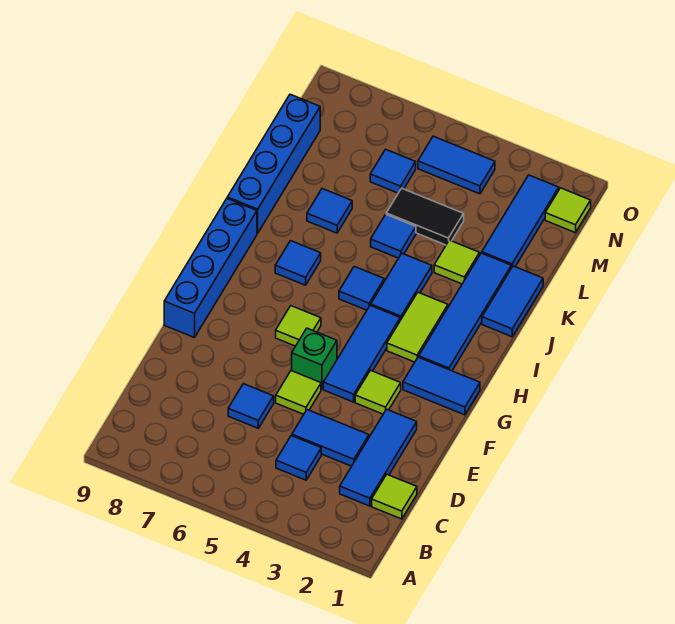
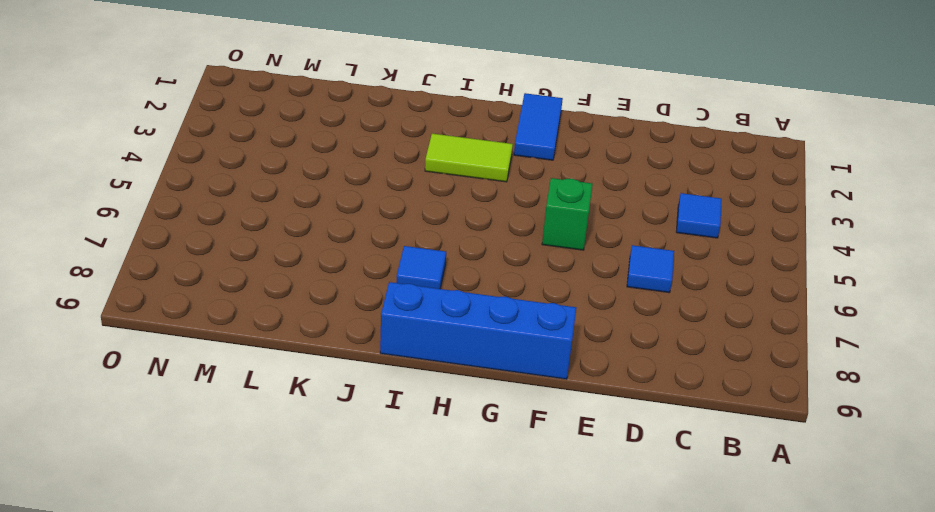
none -> lime tile C1 level 1
none -> blue tile C2:E2 level 1
none -> blue tile D3:D4 level 1

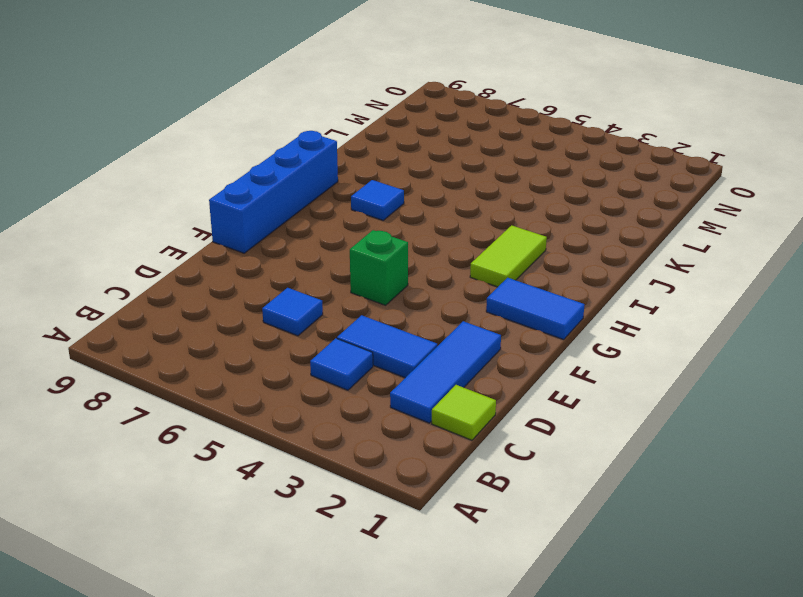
none -> lime tile E5 level 1
none -> lime tile F3 level 1
none -> blue tile F4:H4 level 1

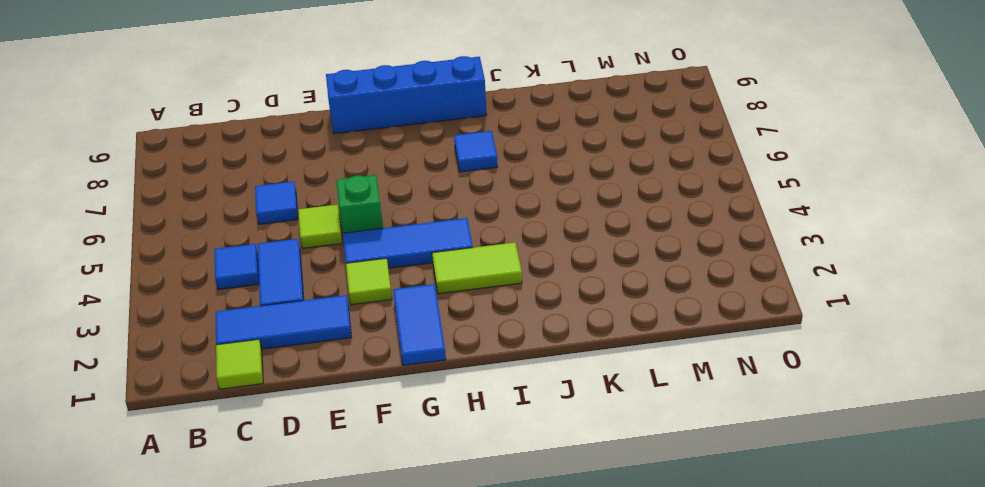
none -> lime tile G6 level 1
none -> blue tile H2:K2 level 1
none -> blue tile I4:J4 level 1

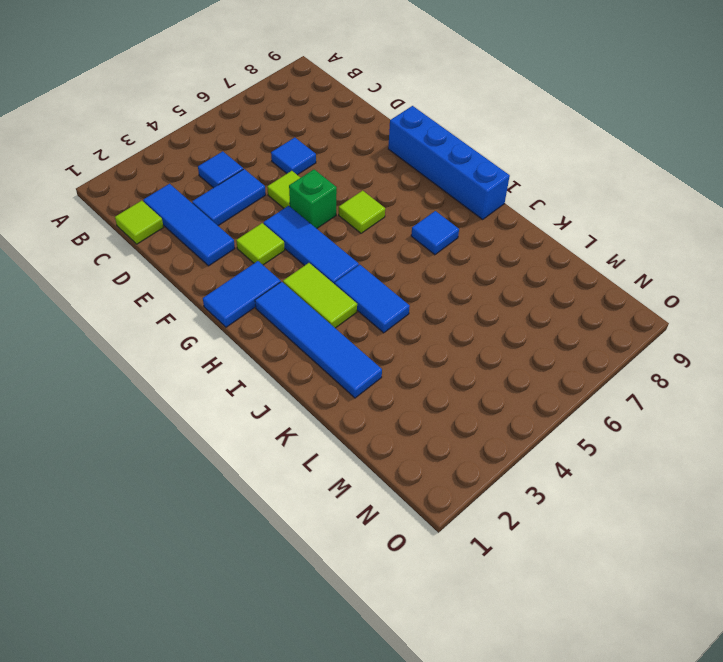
none -> blue tile I5 level 1
none -> blue tile J1:K1 level 1
none -> blue brick J9:M9 level 1

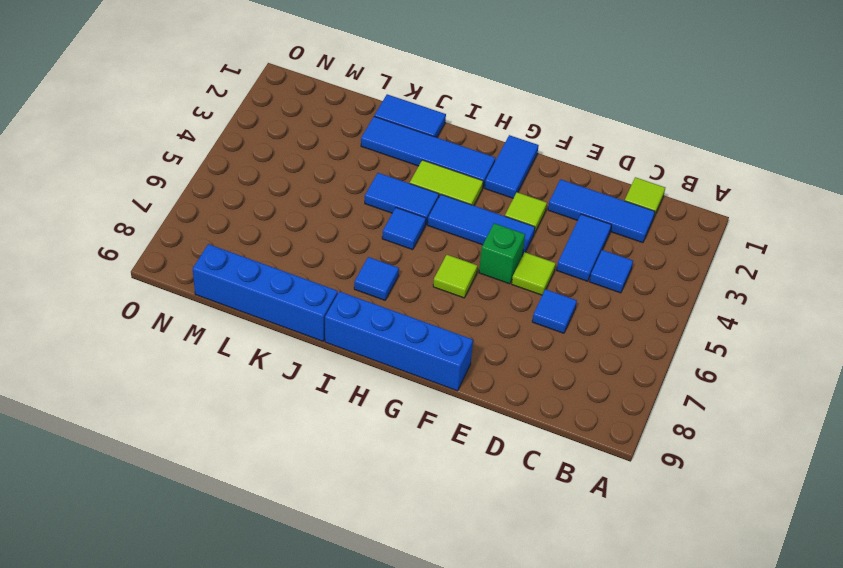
none -> lime tile K3 level 1
none -> blue tile K5 level 1
none -> blue tile K7 level 1

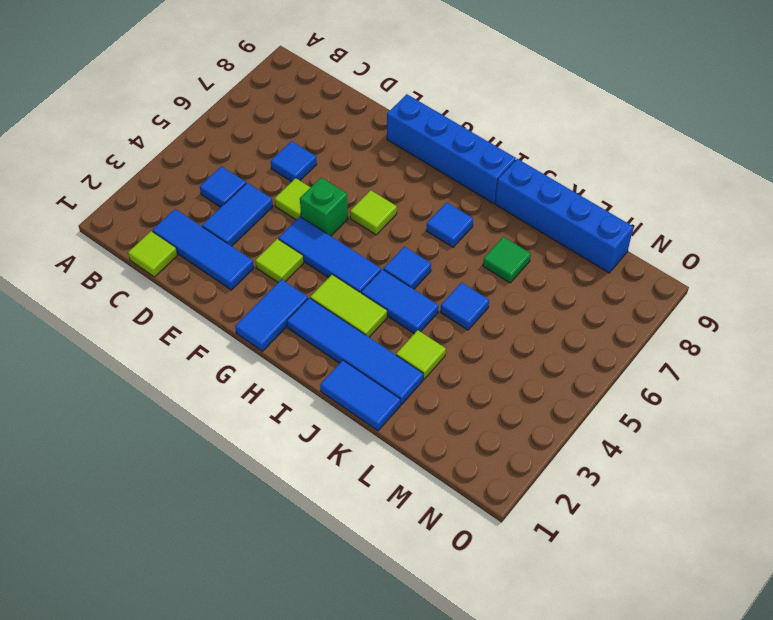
green tile K7 level 1 -> blue tile K7 level 1
none -> blue tile L2:N2 level 1
none -> black tile L4:L5 level 1
none -> blue tile M6 level 1

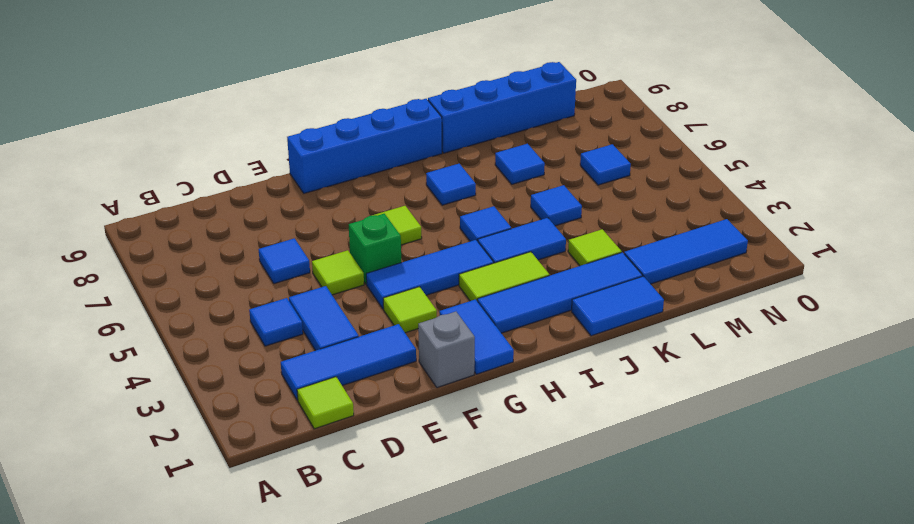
grey brick F1 level 1 -> none
none -> black tile L4:L5 level 1
none -> lime tile N1 level 1
none -> blue tile N4:N5 level 1

